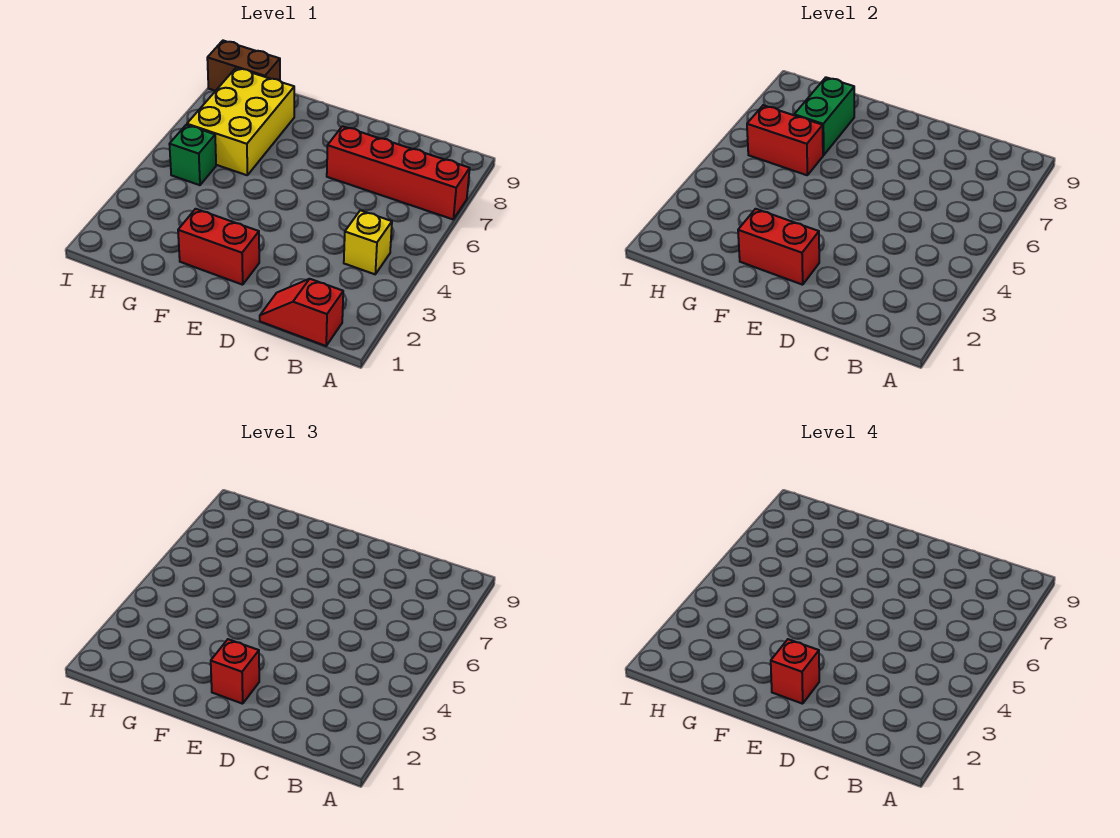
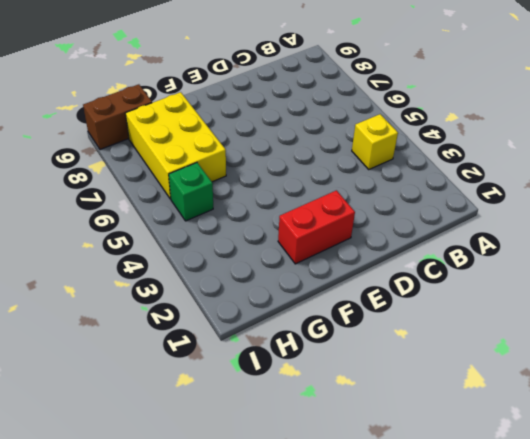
none -> red brick A7:D7 level 1
none -> red slope B1:C1 level 1 top B
none -> red brick E2:F2 level 2

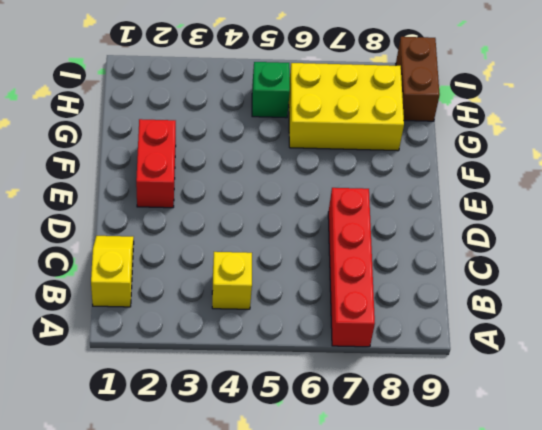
yellow slope B1:C1 level 1 top B -> red slope B1:C1 level 1 top B
none -> red brick E2:F2 level 2
none -> red brick G6:H6 level 2
none -> green brick G7:G8 level 2

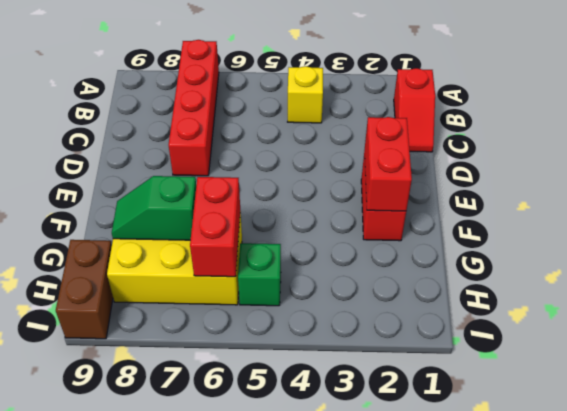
green slope G7:G8 level 2 top 7 -> green brick G7:G8 level 2
none -> red brick E2 level 3
none -> red brick E2 level 4

